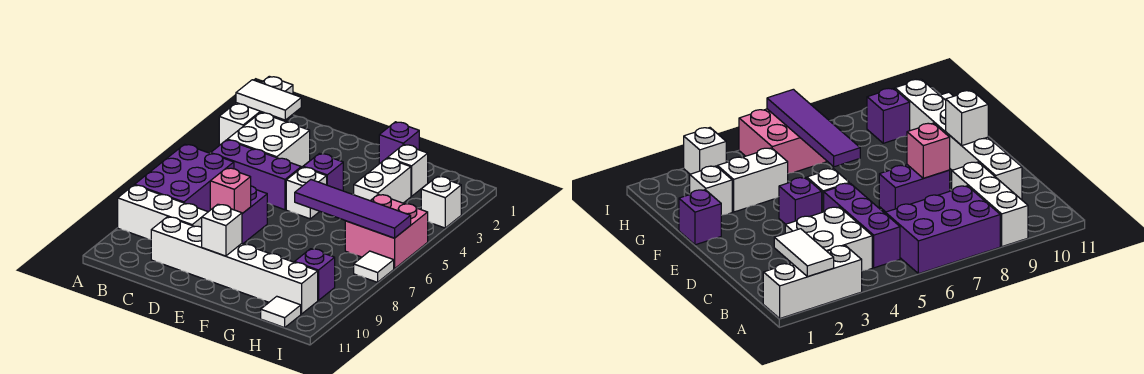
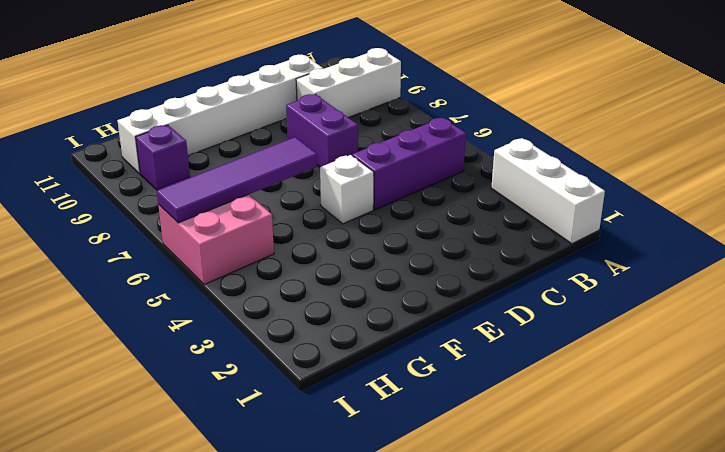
none -> purple brick A6:B8 level 1
none -> white brick B3:C4 level 1
none -> purple brick E4 level 1

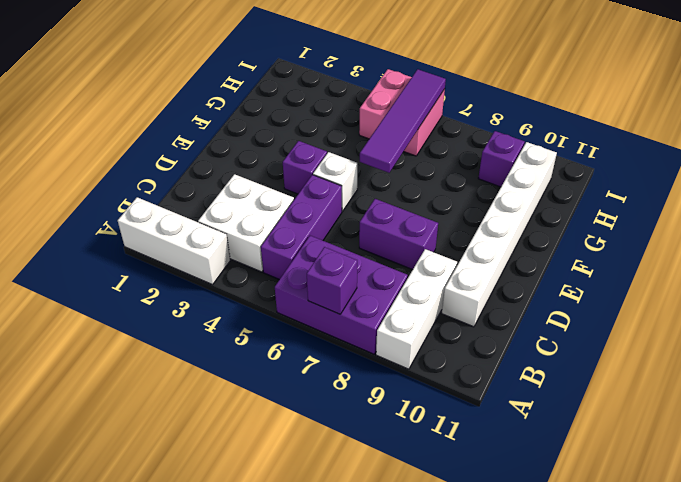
purple brick A7 level 2 -> purple brick F1 level 1
none -> white brick G2 level 1
none -> white brick G3:G4 level 1
none -> white tile H11 level 1

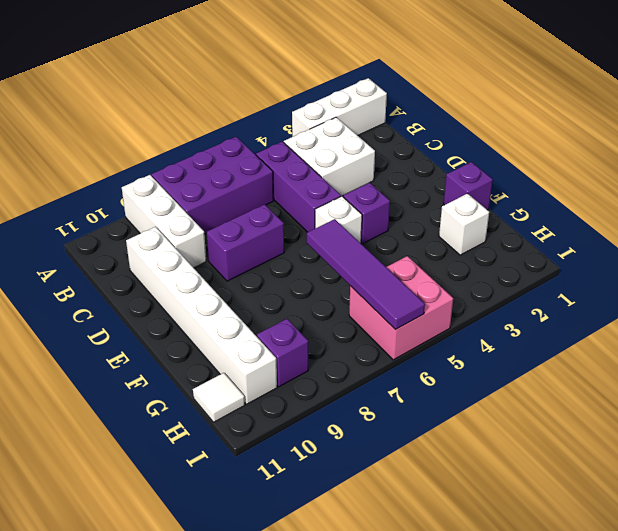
none -> white brick G3:G4 level 1
none -> white brick I3 level 1
none -> white tile I7 level 1

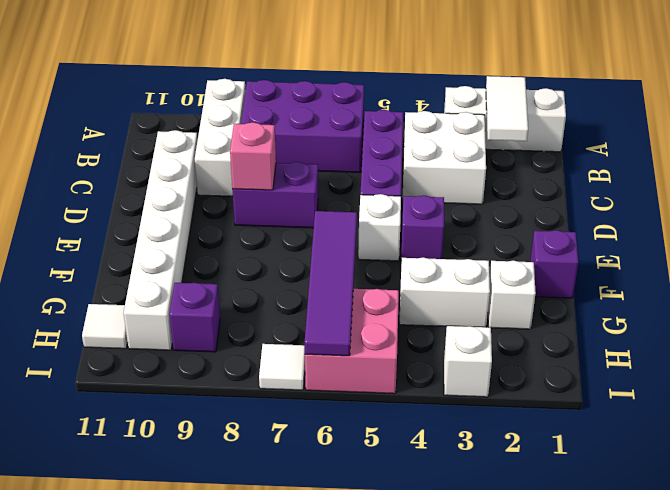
none -> white brick E10 level 2

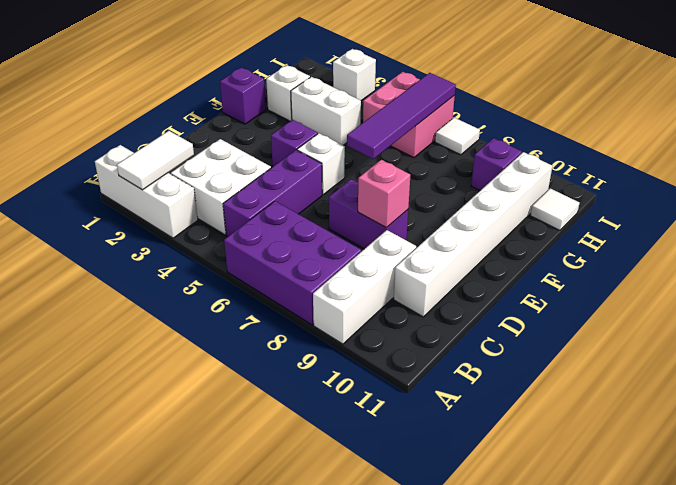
none -> white brick E10 level 2

